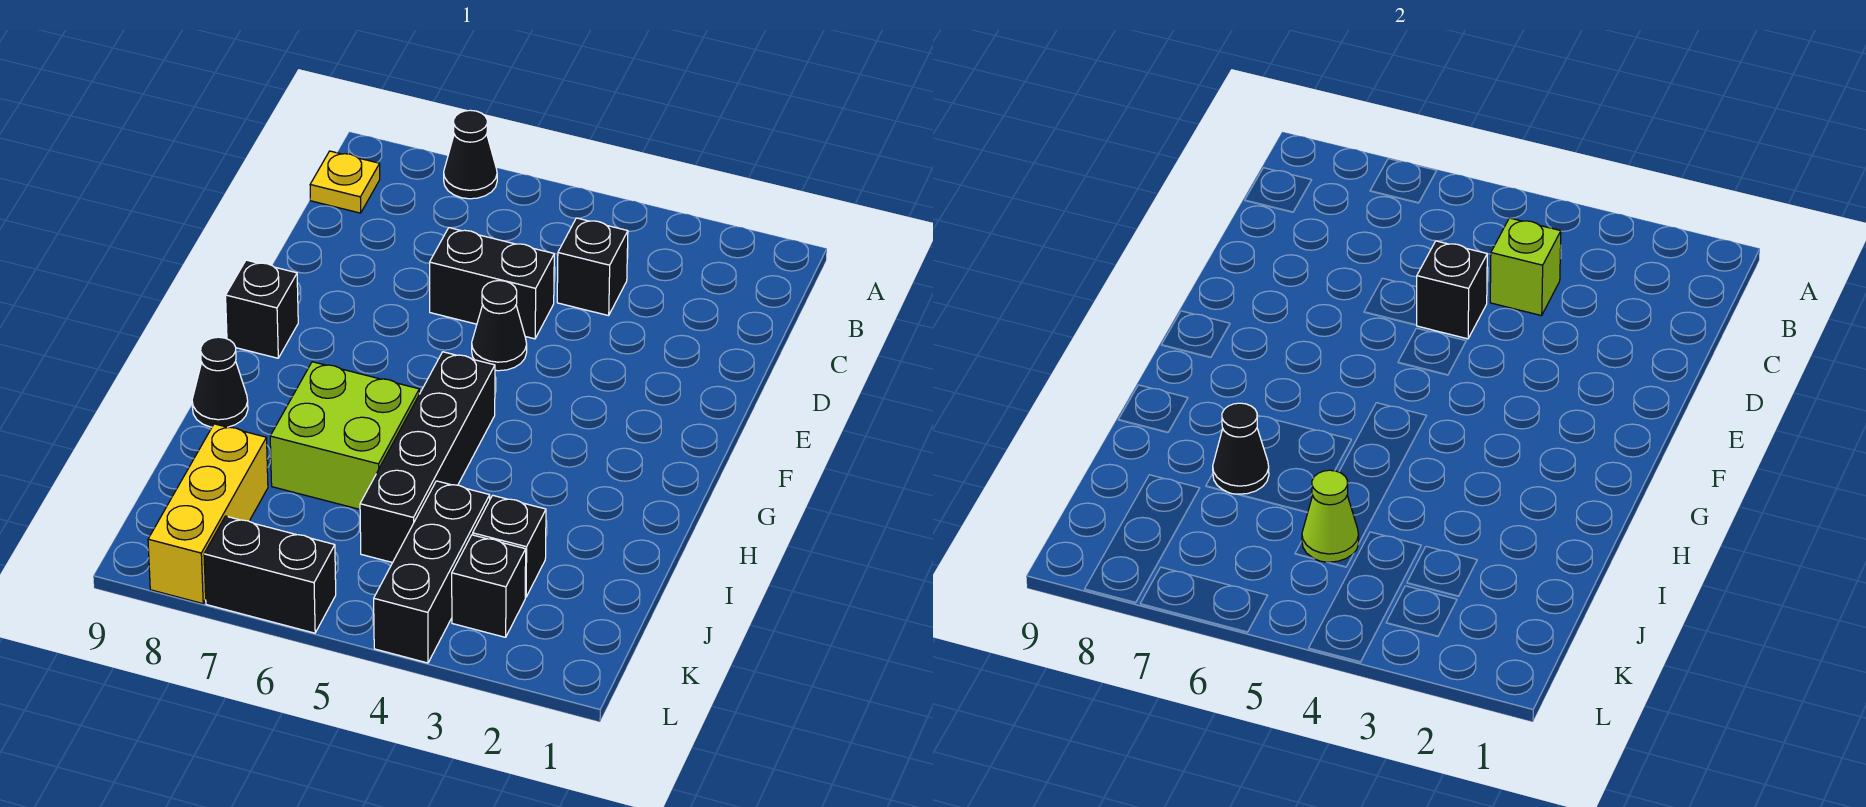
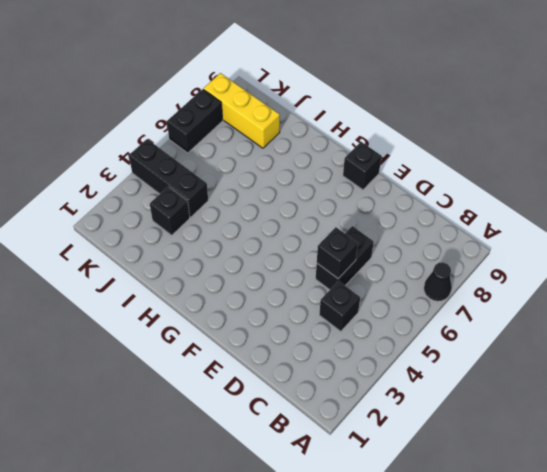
none -> yellow plate B9 level 1
none -> black cone E5 level 1
none -> black brick G5:J5 level 1

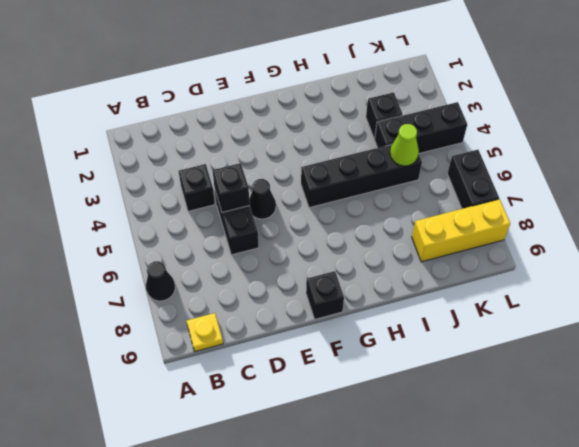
none -> lime brick H6:I7 level 1
none -> black cone H9 level 1
none -> black brick K3 level 1

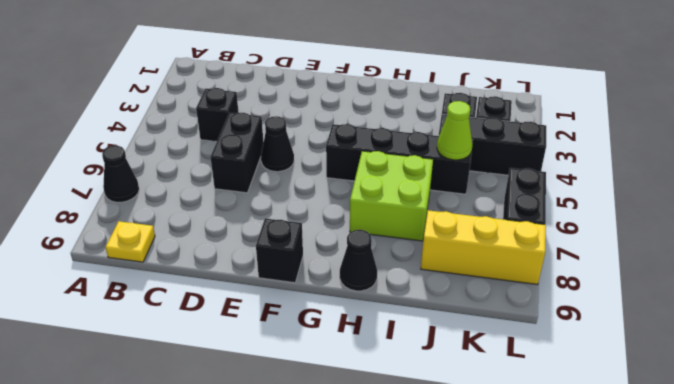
none -> lime brick C4 level 2
none -> black brick D5 level 2
none -> black cone I7 level 2

